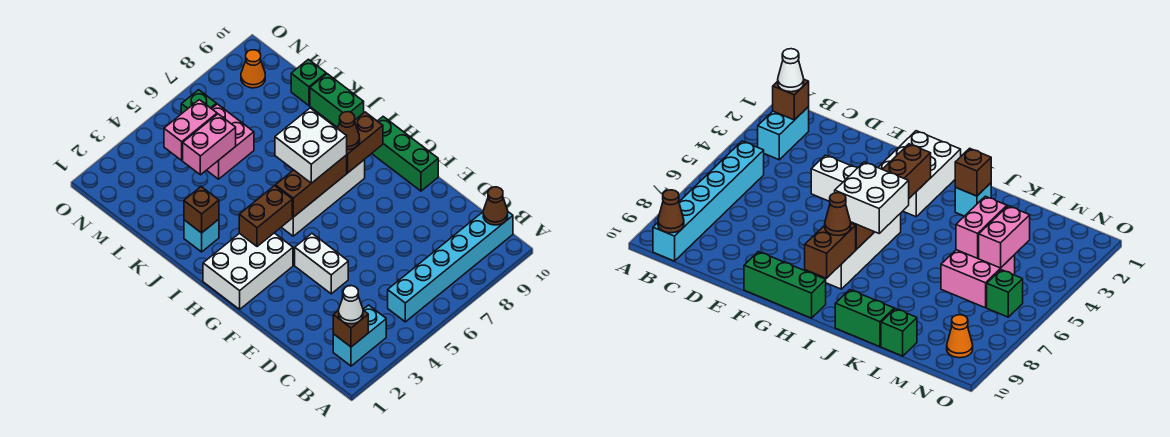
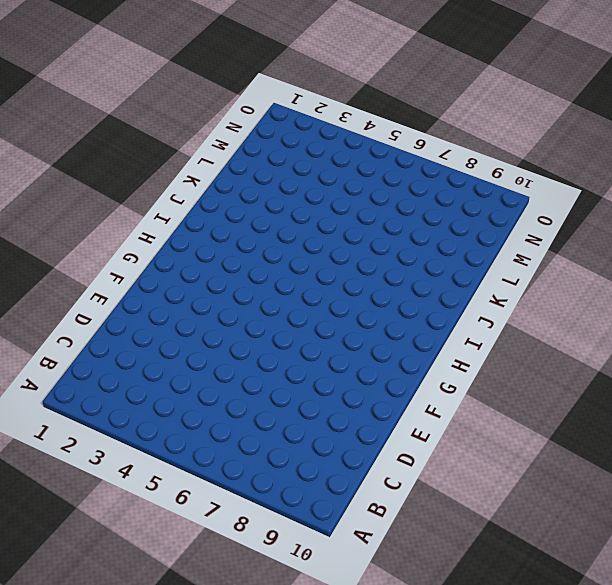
none -> cyan brick B2:B3 level 1
none -> cyan brick B5:B10 level 1
none -> white brick E4:F4 level 1

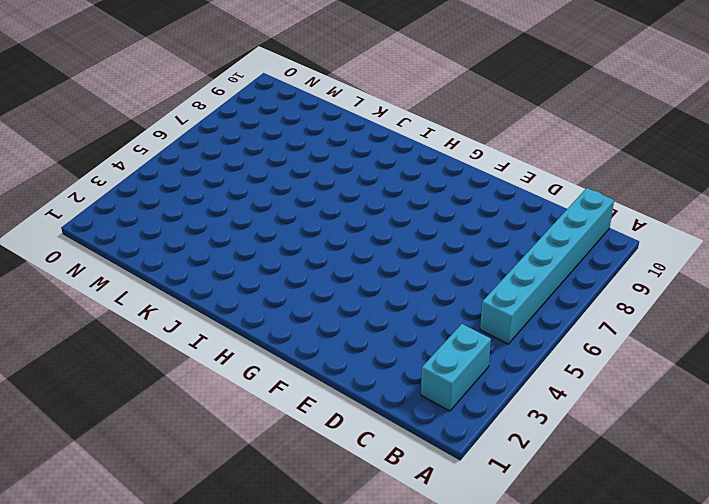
none -> white brick E4:F4 level 1
none -> green brick F10:H10 level 1
none -> white brick G1:H3 level 1

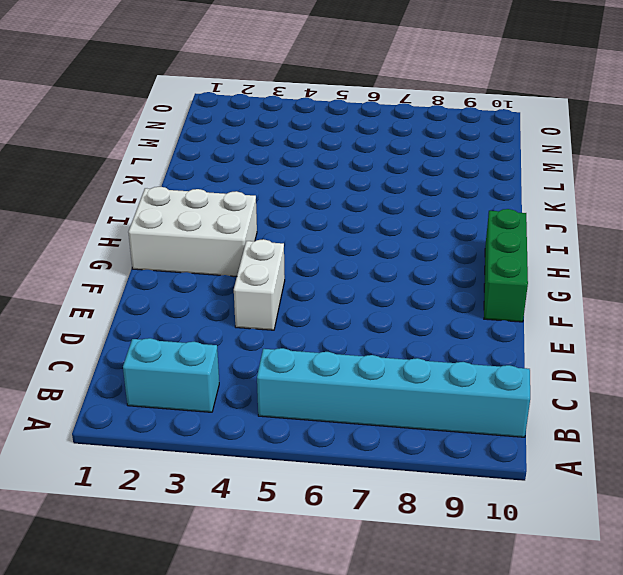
none -> white brick H5:H8 level 1
none -> cyan brick J2 level 1
none -> green brick J10:K10 level 1

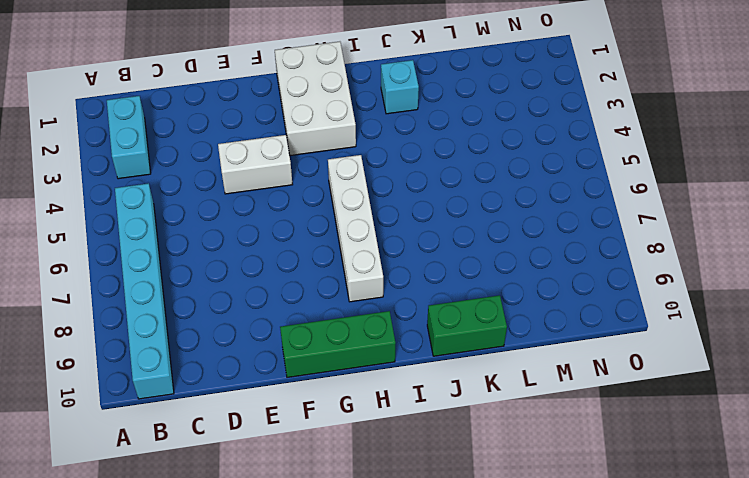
none -> pink brick L5:M6 level 1
none -> green brick L10 level 1
none -> green brick N6 level 1

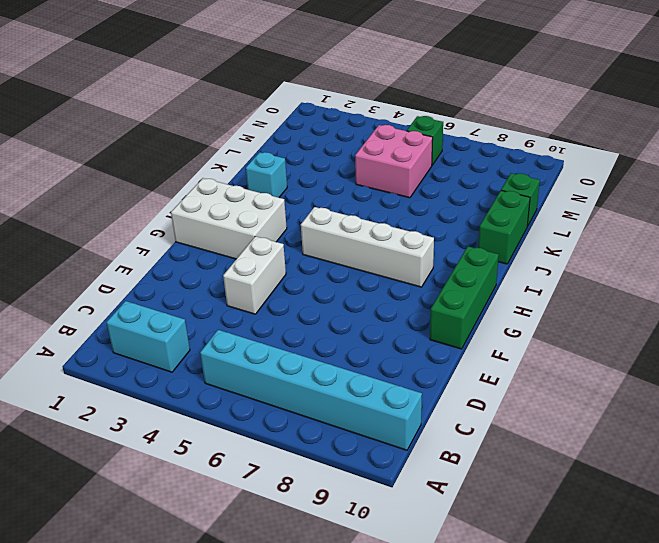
none -> orange cone N9 level 1
none -> brown brick B2 level 2
none -> brown cone B10 level 2

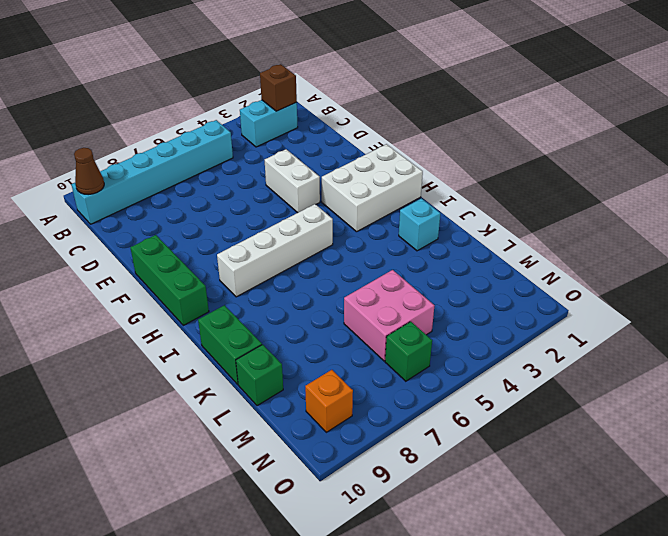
orange brick N9 level 1 -> orange cone N9 level 1
none -> brown brick H3:H4 level 2
none -> brown brick H5:H7 level 2
none -> brown brick H8:H9 level 2

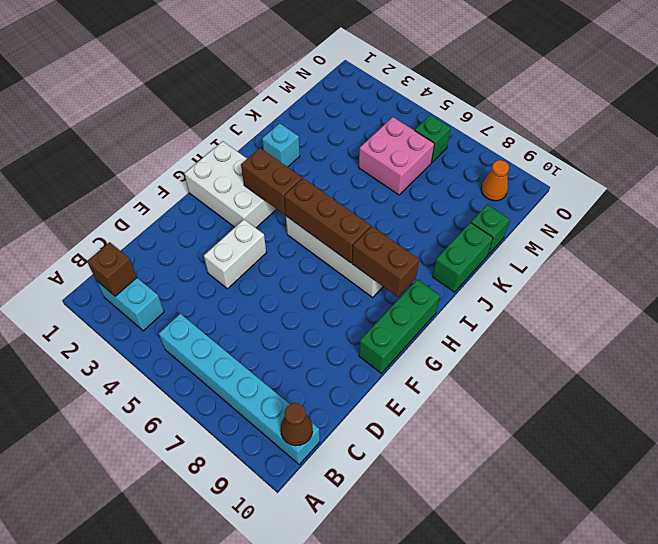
none -> brown brick J2 level 2
none -> pink brick L4:L5 level 2
none -> pink brick M4:M5 level 2

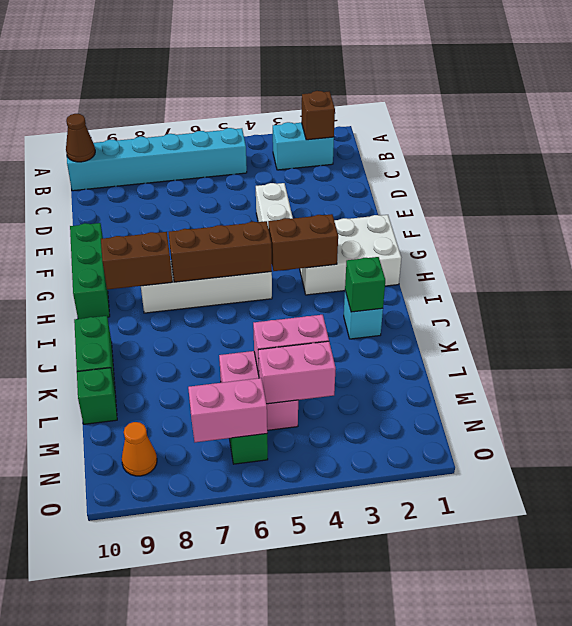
green brick J2 level 2 -> brown brick J2 level 2
pink brick N6:N7 level 2 -> none
none -> white cone B2 level 3
none -> white brick H6:I7 level 3
none -> brown cone H8 level 3

